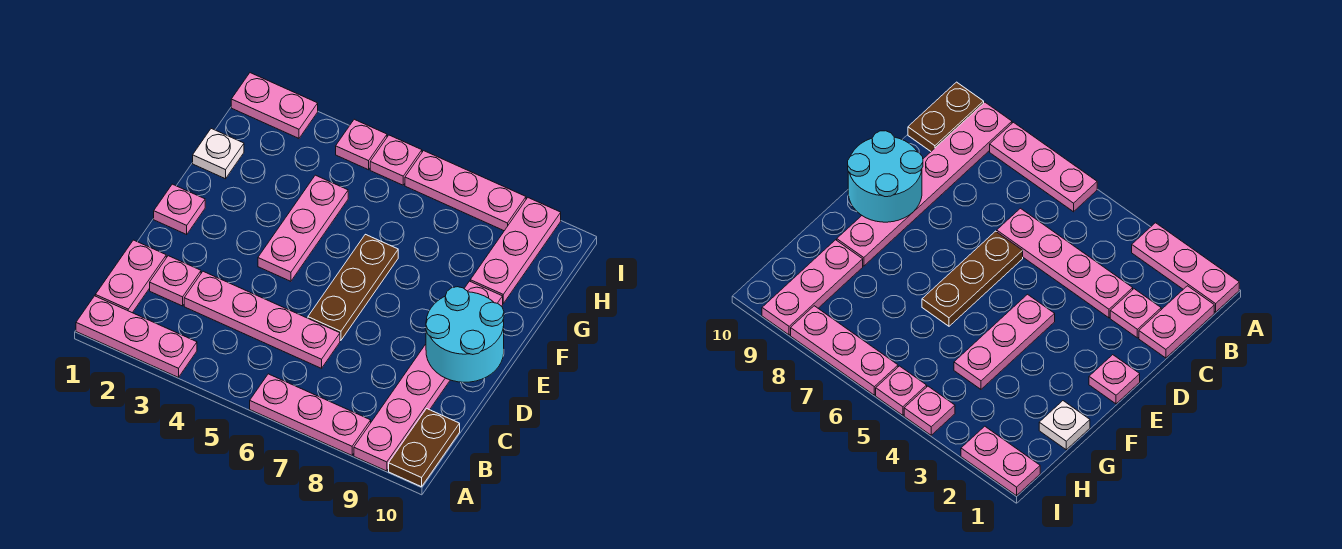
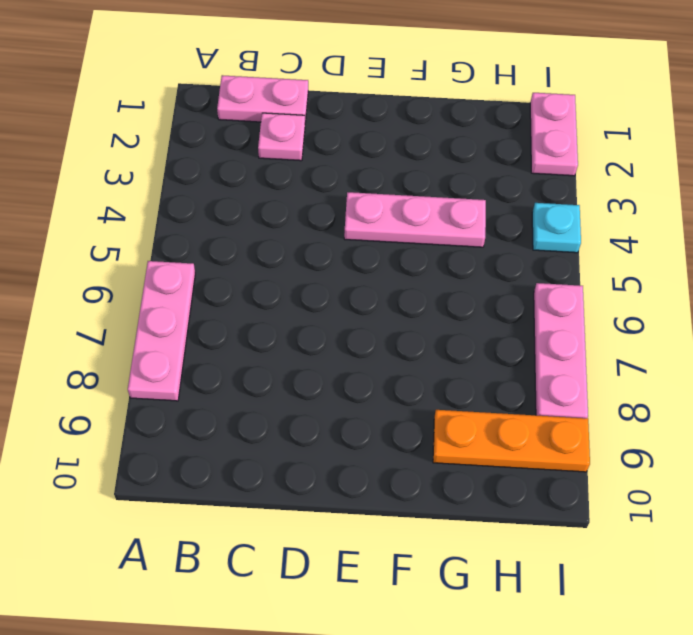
orange plate G9:I9 level 1 -> pink plate G9:I9 level 1
cyan plate I4 level 1 -> pink plate I4 level 1
none -> pink plate A1:A3 level 1
none -> pink plate A9:F9 level 1
none -> brown plate A10:B10 level 1

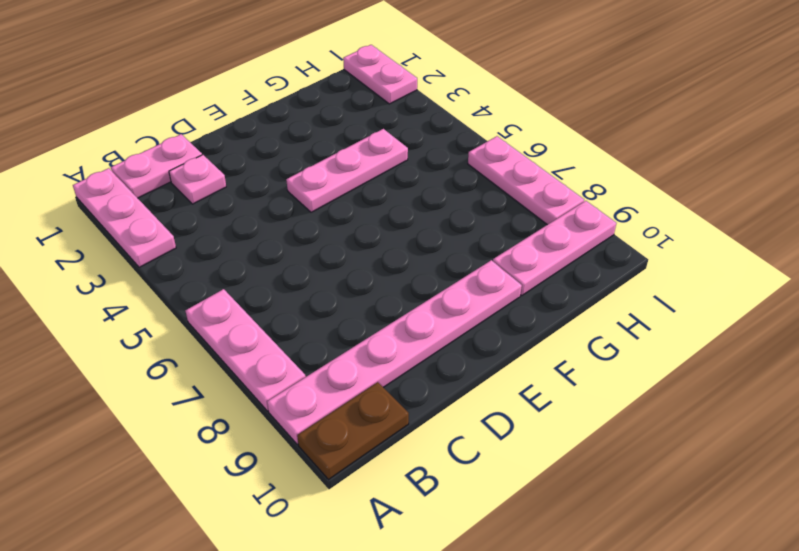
none -> pink plate C3:C6 level 1
none -> brown plate D6:F6 level 1
none -> pink plate E1 level 1

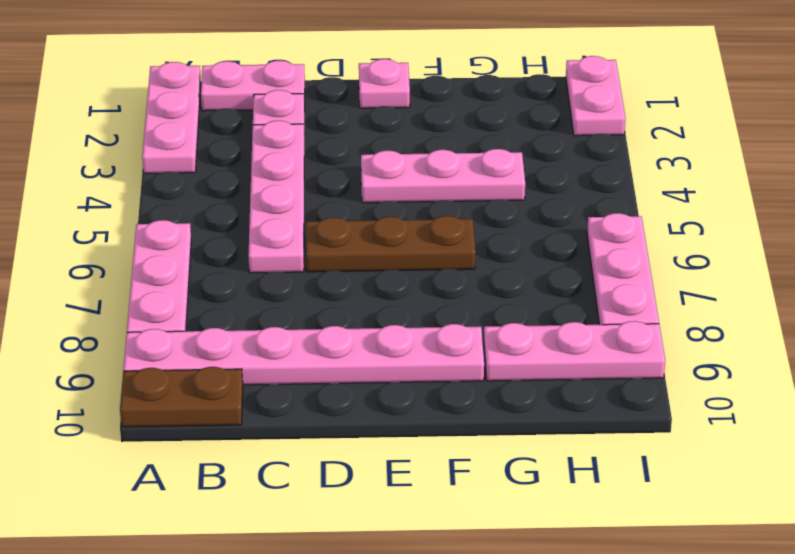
none -> white plate G1 level 1
none -> pink plate I4 level 1
none -> pink plate I5 level 1

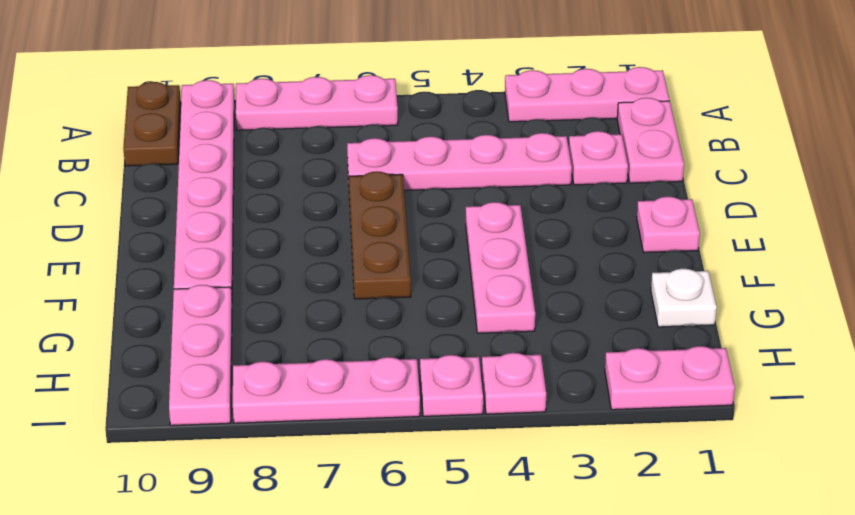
none -> cyan round brick D9:E10 level 2

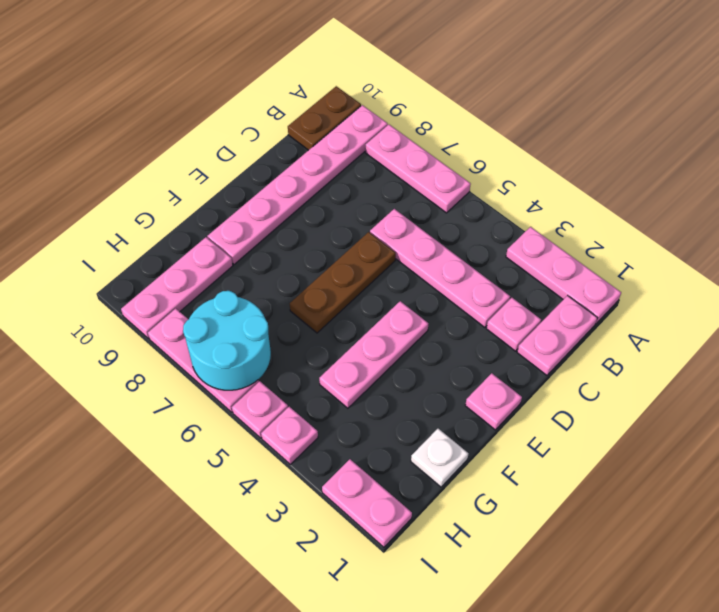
cyan round brick H6:I7 level 2 -> cyan round brick D9:E10 level 2

